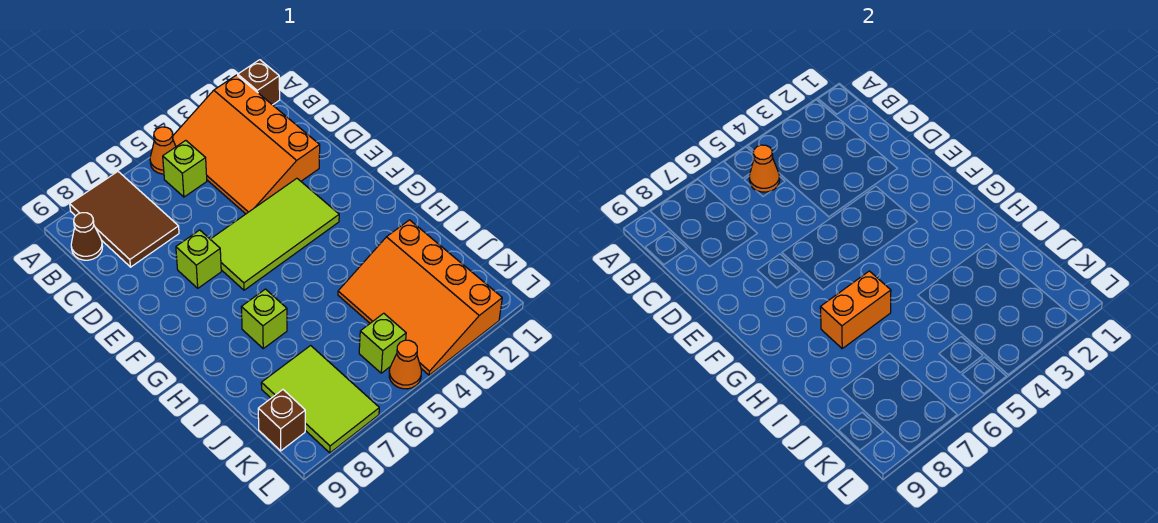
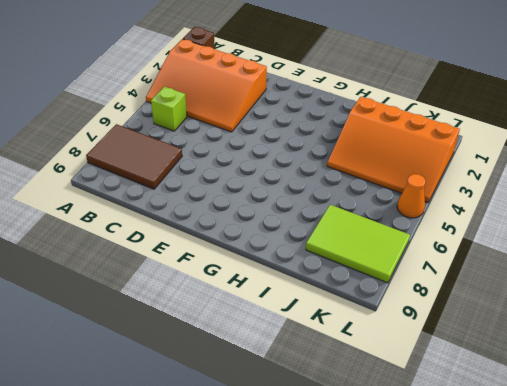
none -> orange cone A5 level 1
none -> brown cone B9 level 1
none -> lime tile E3:F6 level 1

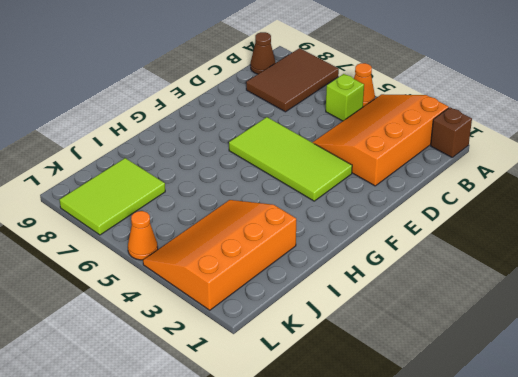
none -> lime brick E7 level 1
none -> lime brick H7 level 1
none -> lime brick K5 level 1

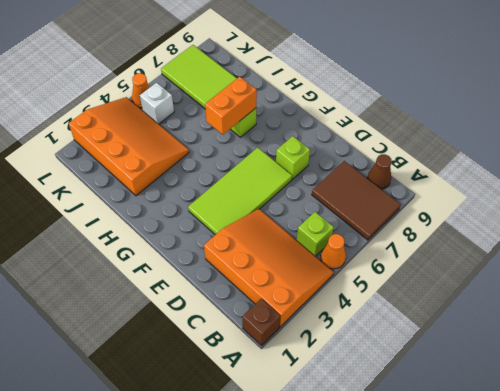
white brick K5 level 1 -> lime brick K5 level 1
none -> brown brick K9 level 1
none -> orange cone B5 level 2

